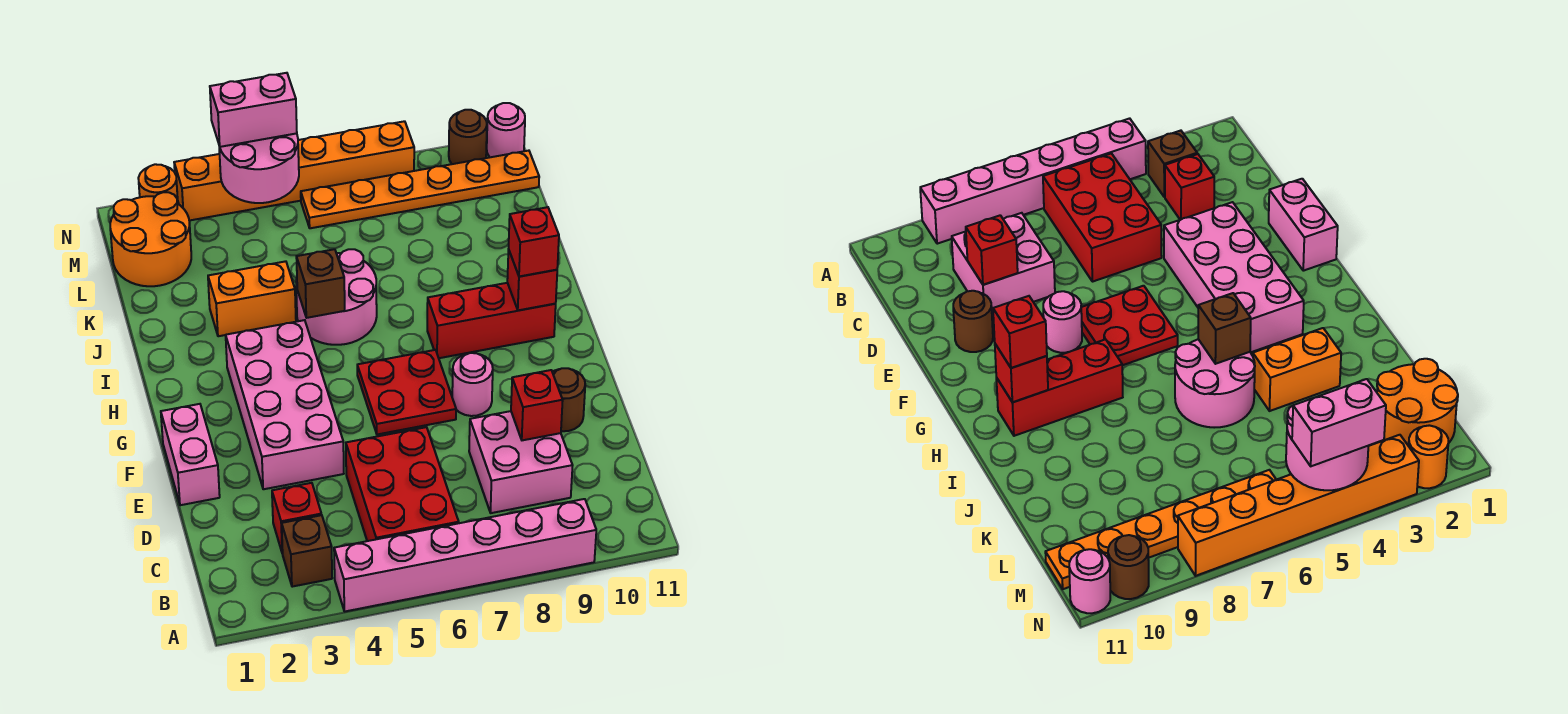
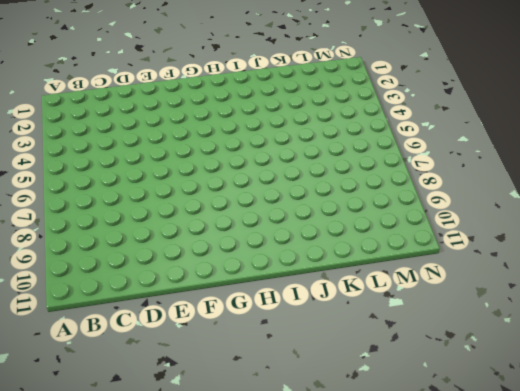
none -> pink brick A4:A9 level 1
none -> brown brick B3 level 1
none -> red brick B5:D6 level 1

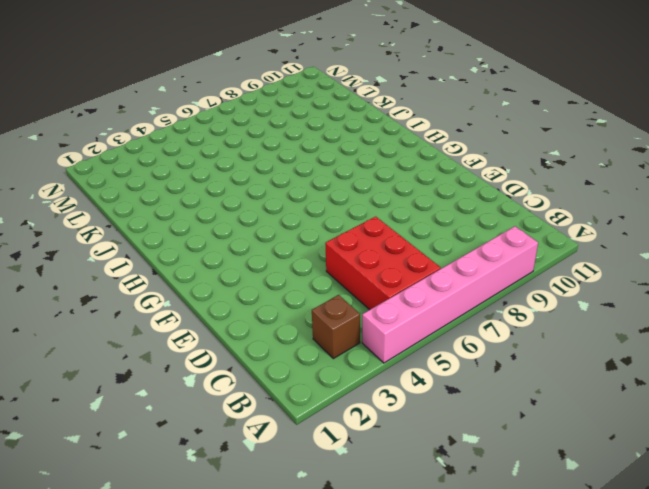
none -> red brick C3 level 1
none -> pink brick C8:D9 level 1
none -> pink brick E1:F1 level 1

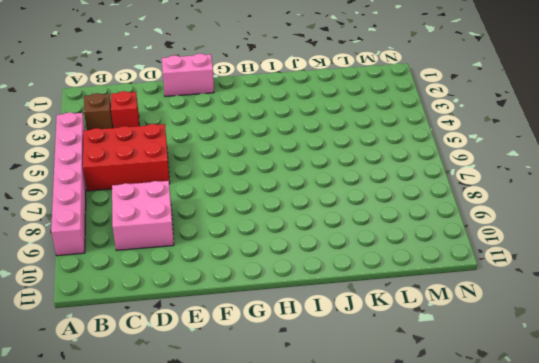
none -> pink brick E3:H4 level 1
none -> brown round brick E10 level 1
none -> red plate F6:G7 level 1

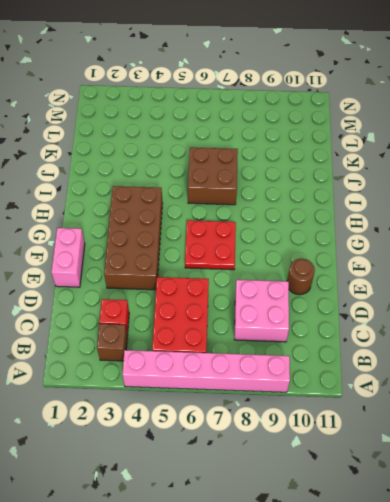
brown brick E3:H4 level 1 -> pink brick E3:H4 level 1
brown brick I6:J7 level 1 -> pink round brick I5:J6 level 1
none -> pink round brick F8 level 1
none -> red brick H8:H10 level 1
none -> orange brick J3:J4 level 1

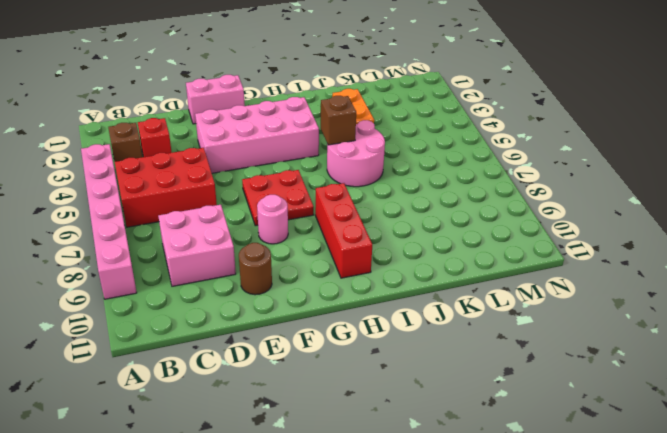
none -> orange round brick L1:M2 level 1
none -> orange plate M6:M11 level 1
none -> orange round brick N2 level 1

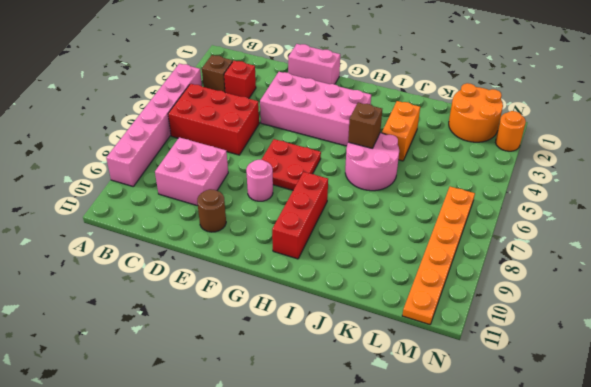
none -> orange brick N3:N8 level 1
none -> brown round brick N10 level 1
none -> pink round brick N11 level 1

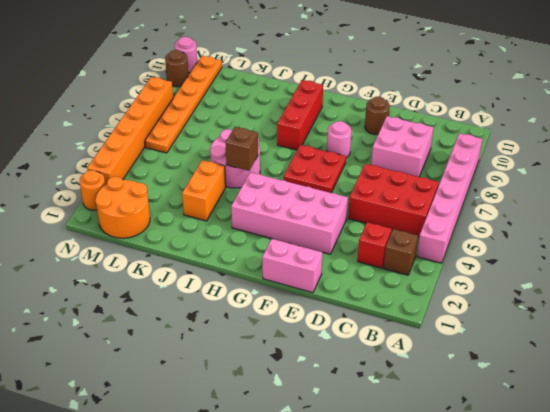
none -> red brick D9 level 2
none -> red brick H10 level 2
none -> pink round brick M4:N5 level 2

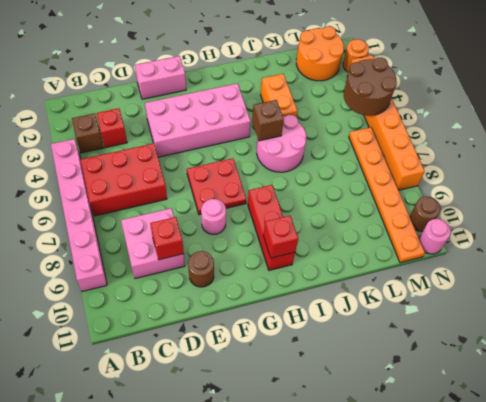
brown round brick M4:N5 level 2 -> pink round brick M4:N5 level 2
none -> red brick H10 level 3
none -> pink brick N4:N5 level 3

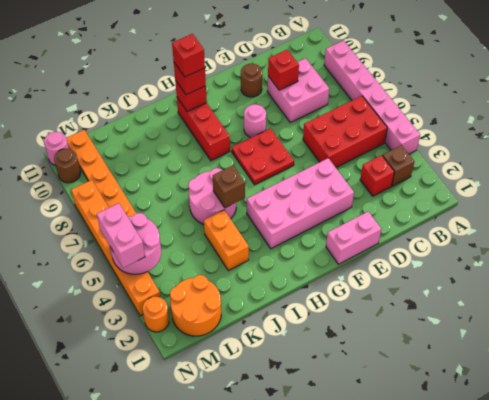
red brick H10 level 4 -> none

